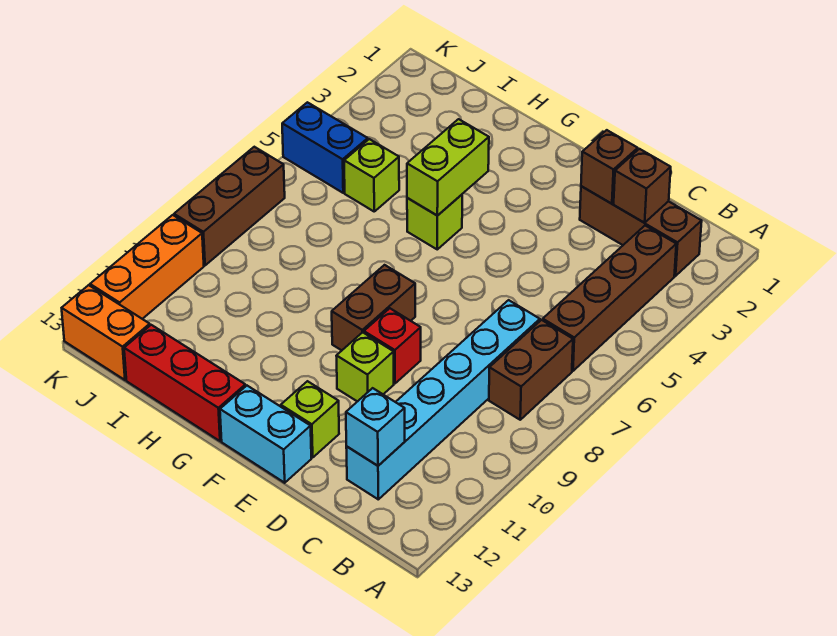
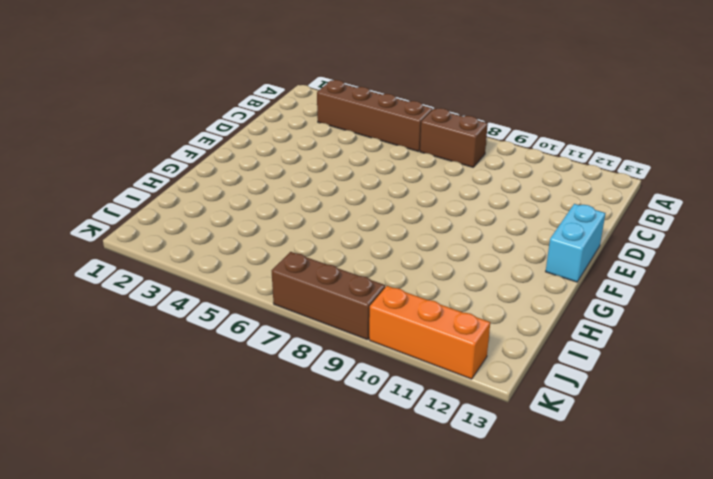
none -> brown brick B2:D2 level 1
none -> cyan brick C7:C12 level 1
none -> red brick E9 level 1

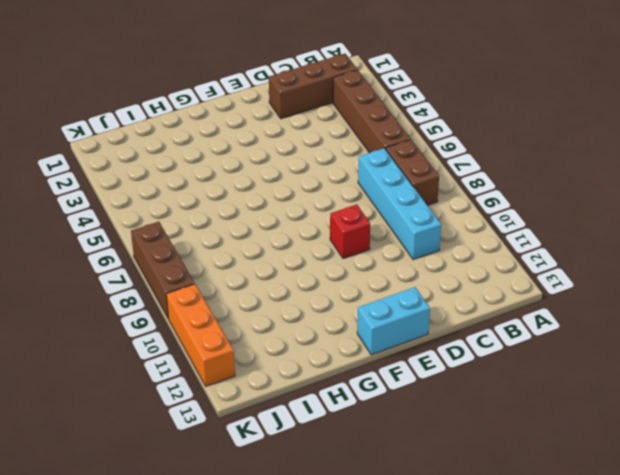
cyan brick C7:C10 level 1 -> cyan brick C7:C12 level 1
none -> lime brick E10 level 1
none -> lime brick E12 level 1
none -> brown brick F8:F9 level 1

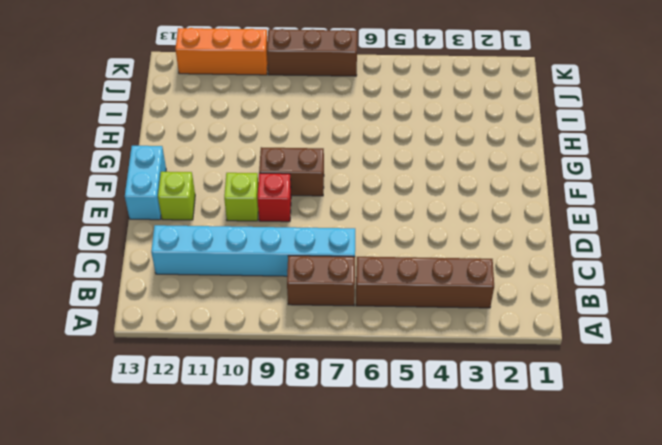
none -> brown brick B2:D2 level 1
none -> lime brick G5 level 1
none -> red brick G13:I13 level 1

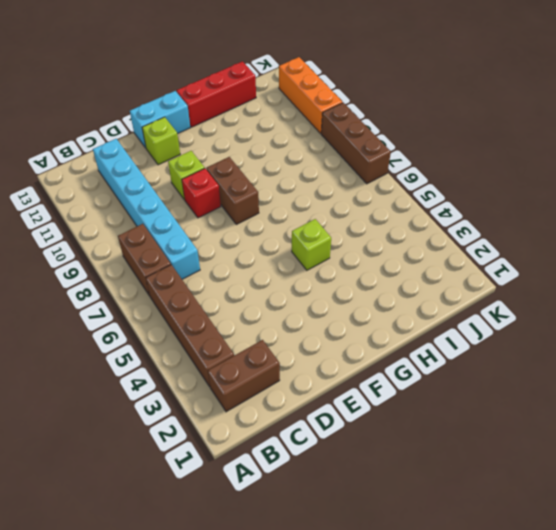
brown brick B2:C2 level 1 -> brown brick B2:D2 level 1
none -> lime brick I5 level 1
none -> blue brick J5:K5 level 1
none -> orange brick J13:K13 level 1

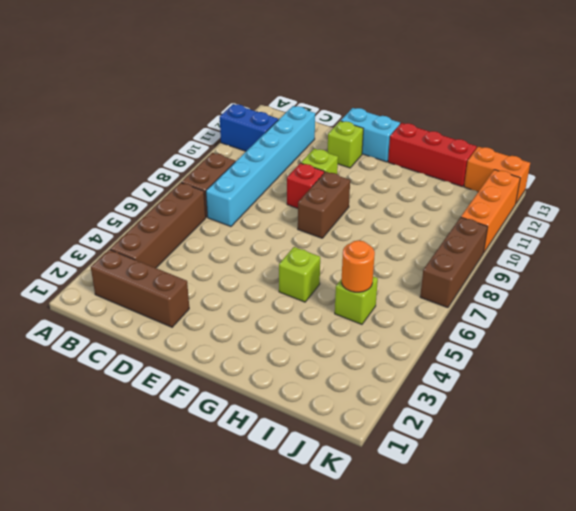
blue brick A11:B11 level 1 -> blue brick J5:K5 level 1
orange round brick I5 level 2 -> none
none -> brown brick C2 level 2
none -> cyan brick C12 level 2
none -> brown brick D2 level 2

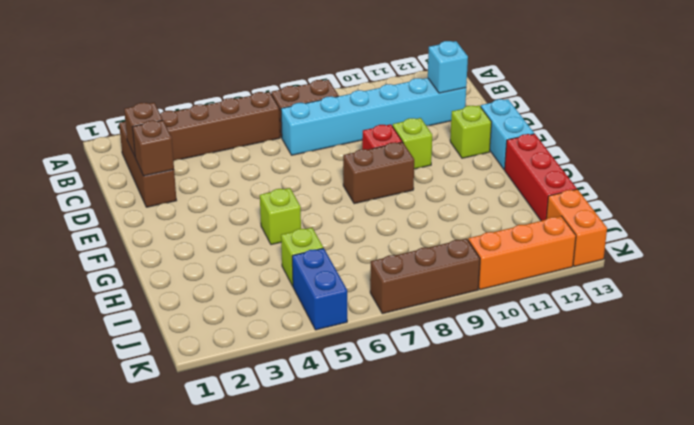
none -> lime brick G4:G5 level 2

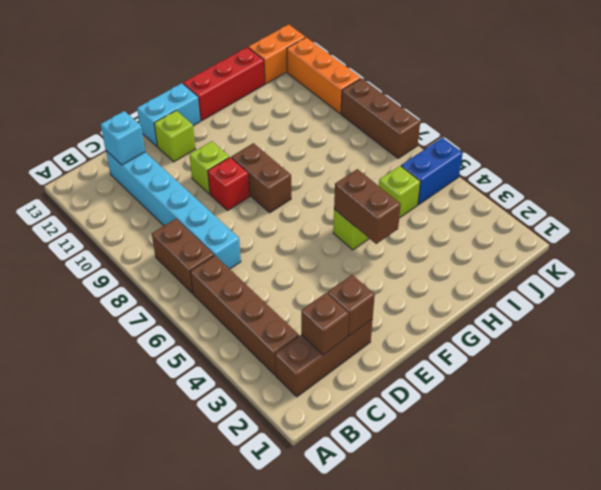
brown brick G4:G5 level 2 -> lime brick G4:G5 level 2

